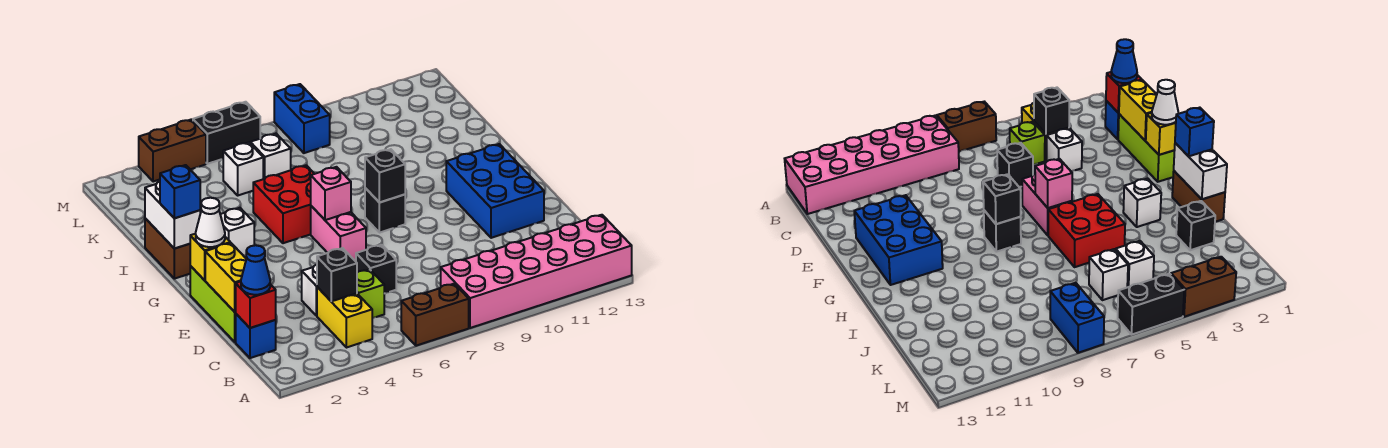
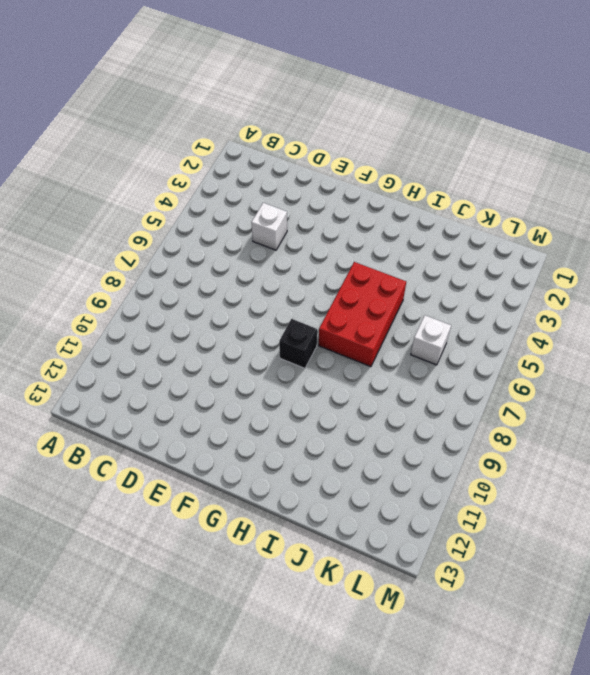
red brick H5:I7 level 1 -> red brick H5:I6 level 1
none -> brown brick A6:A7 level 1
none -> pink brick A8:B13 level 1
none -> yellow brick B4:C4 level 1
none -> blue brick C1 level 1

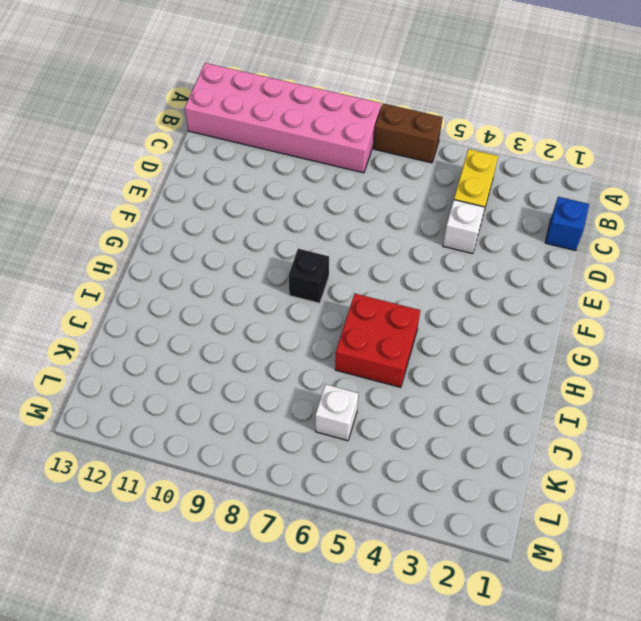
none -> lime brick C5 level 1
none -> lime brick D1:F1 level 1
none -> black brick D6 level 1
none -> blue brick E11:G12 level 1

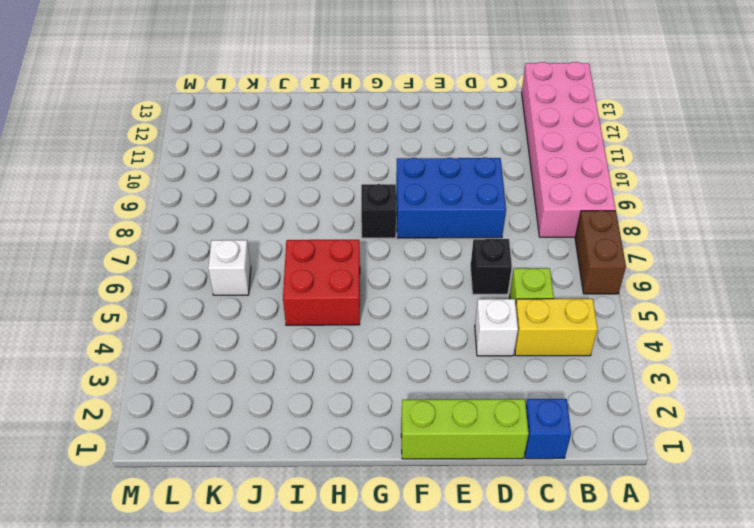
blue brick D8:F9 level 1 -> blue brick E11:G12 level 1
none -> pink brick F6:G6 level 1
none -> brown brick H1:I1 level 1
none -> white brick H3 level 1
none -> black brick J2 level 1

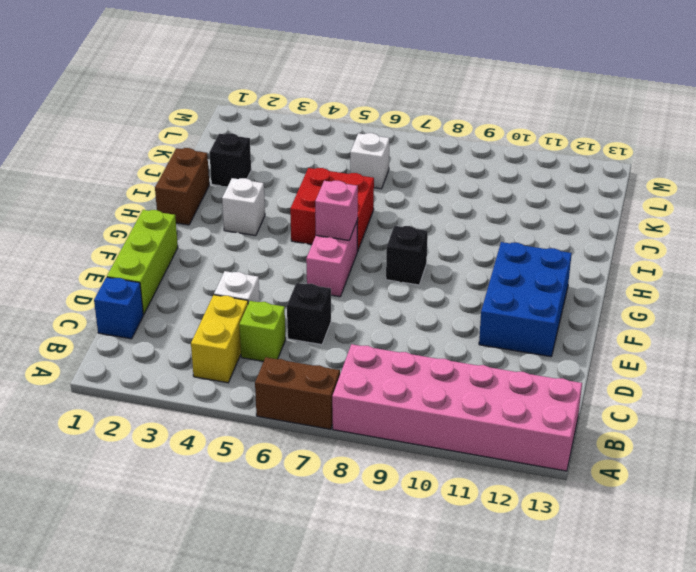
none -> white brick K5 level 1
none -> blue brick L8:M8 level 1
none -> brown brick M3:M4 level 1
none -> black brick M5:M6 level 1

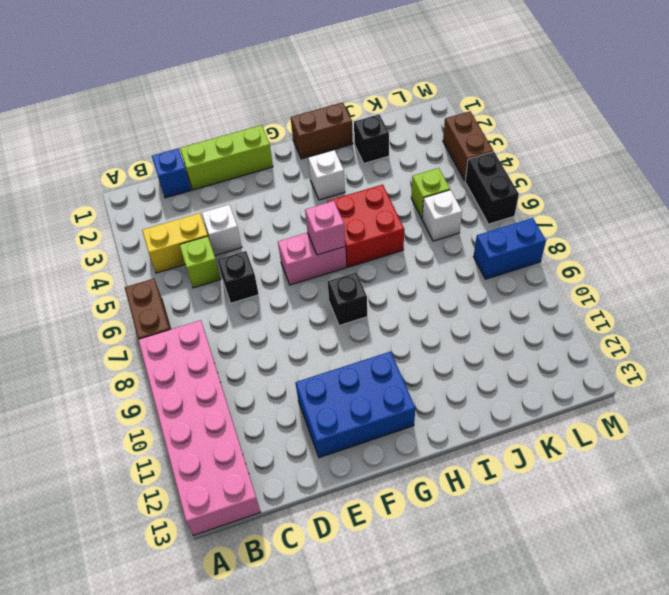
lime brick K5 level 1 -> white brick K5 level 1
none -> red brick C1 level 2
none -> black brick C4 level 2
none -> yellow brick D1:E1 level 2
none -> yellow brick F1 level 2

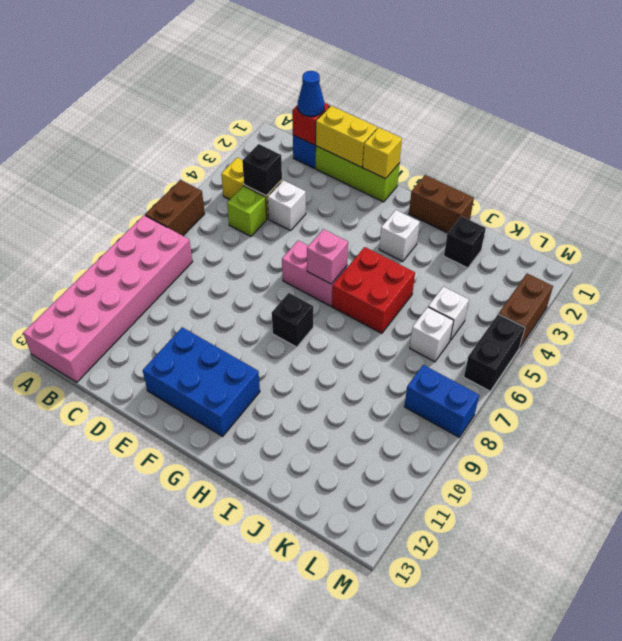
none -> black brick D6 level 1
none -> black brick G8 level 2
none -> white brick H1:I1 level 2
none -> white cone F1 level 3

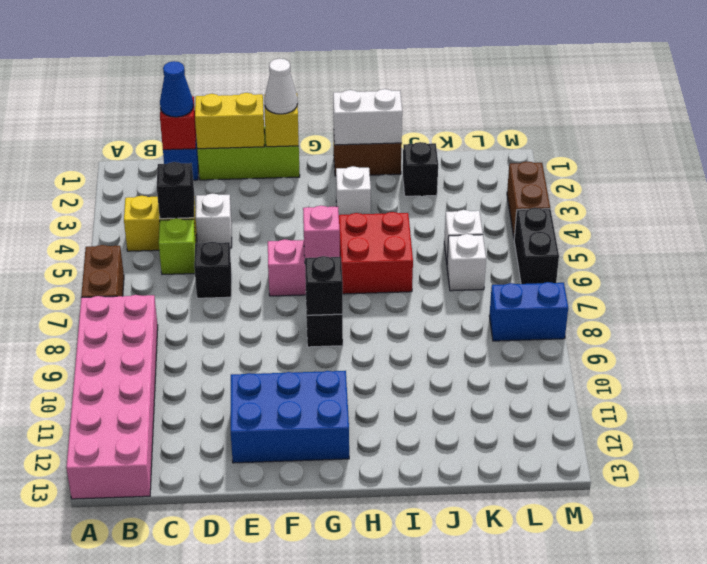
none -> blue brick H1 level 3

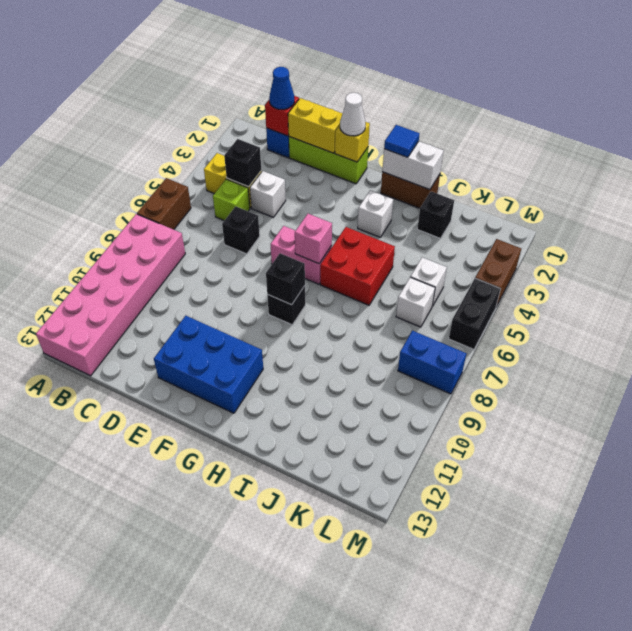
blue tile H1 level 3 -> blue brick H1 level 3

